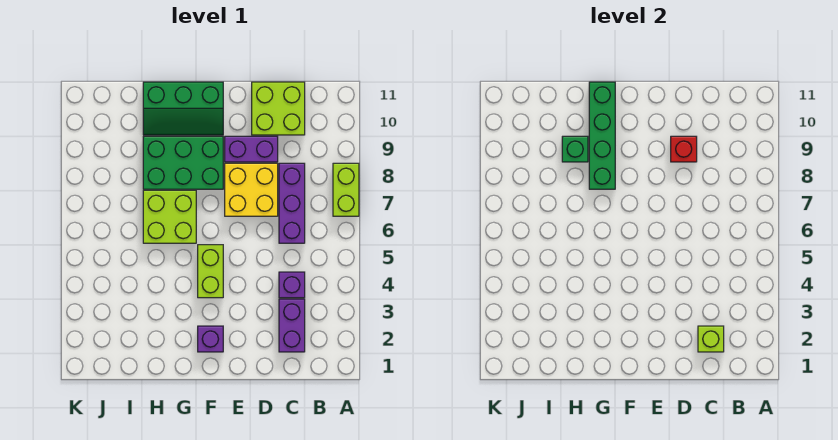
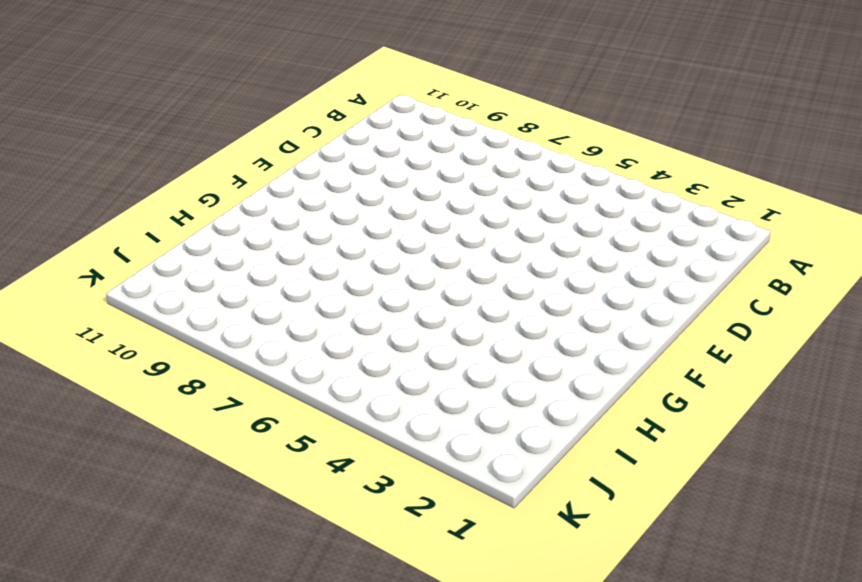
none -> lime brick A7:A8 level 1
none -> purple brick C2:C3 level 1
none -> purple brick C4 level 1

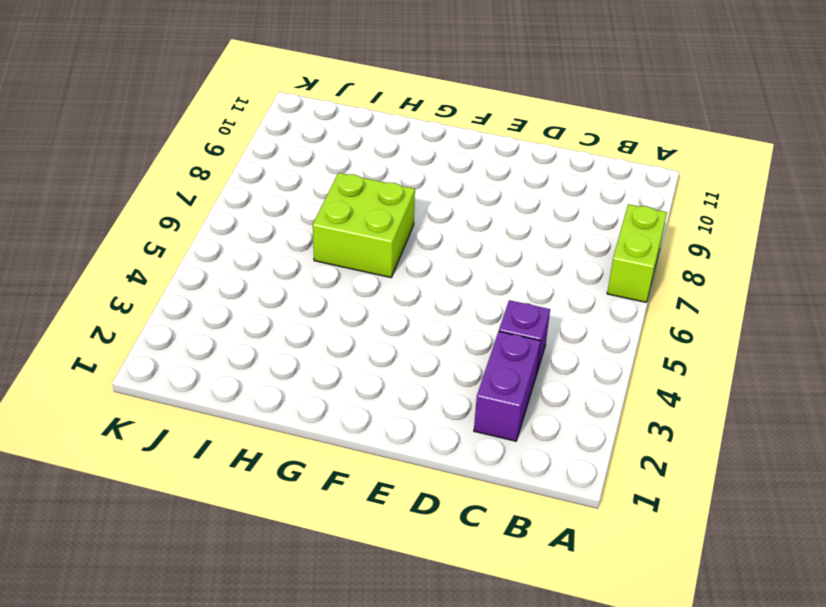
none -> purple brick C6:C8 level 1
none -> lime brick C10:D11 level 1
none -> yellow brick D7:E8 level 1

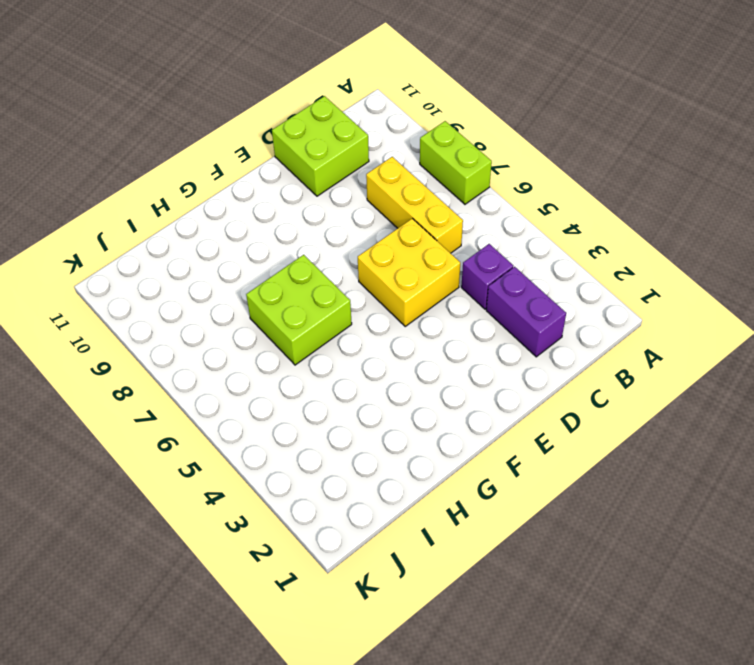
yellow brick C6:C8 level 1 -> purple brick C6:C8 level 1
yellow brick D5:E6 level 1 -> yellow brick D7:E8 level 1
none -> purple brick D9:E9 level 1
none -> purple brick F2 level 1
none -> lime brick F4:F5 level 1

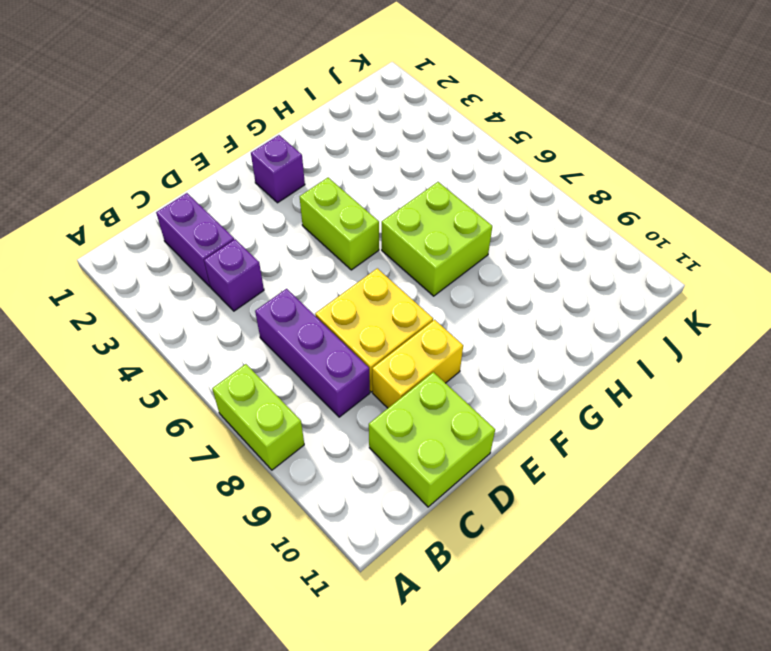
yellow brick D9:E9 level 1 -> purple brick D9:E9 level 1
none -> green brick F8:H9 level 1
none -> green slope F10:H11 level 1 top 11
none -> lime brick C2 level 2

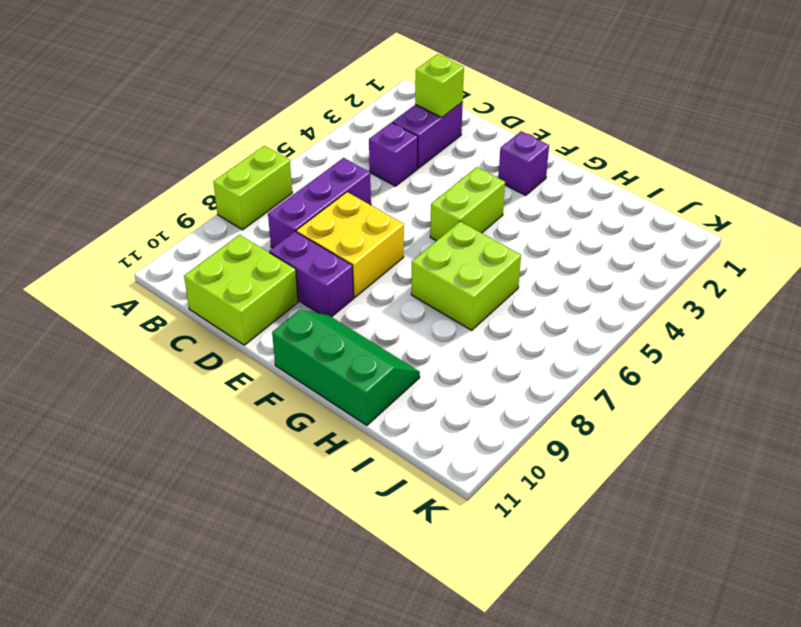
none -> green brick F8:H9 level 1
none -> red brick D9 level 2
none -> green brick G8:G11 level 2

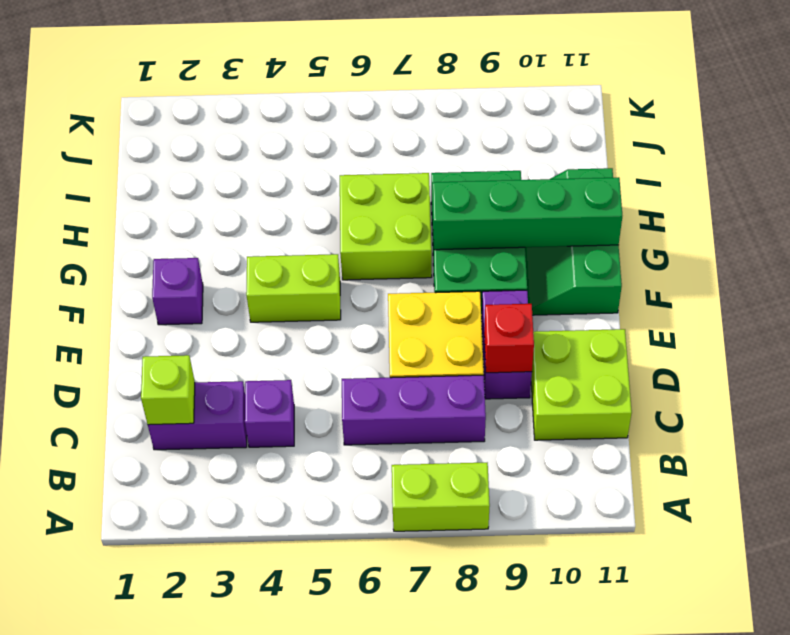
none -> green brick H9 level 2

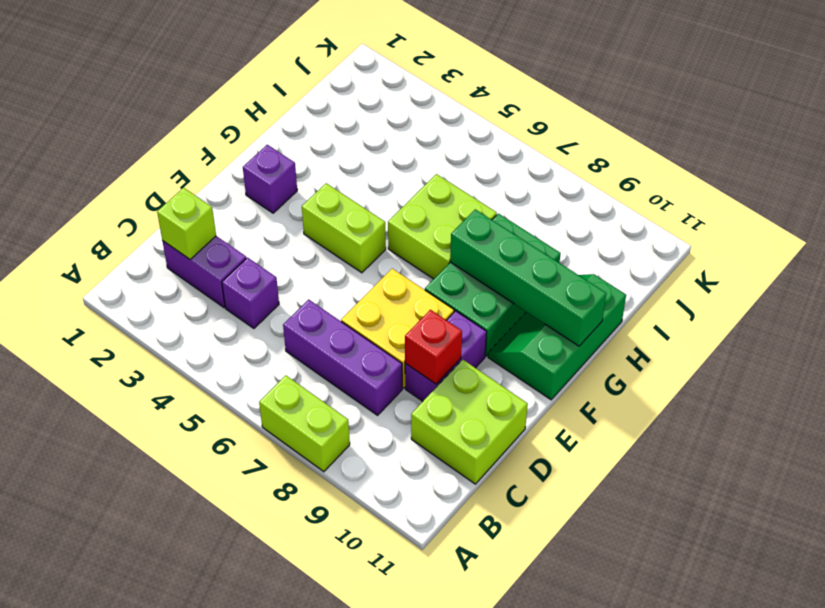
none -> green brick H9 level 2

